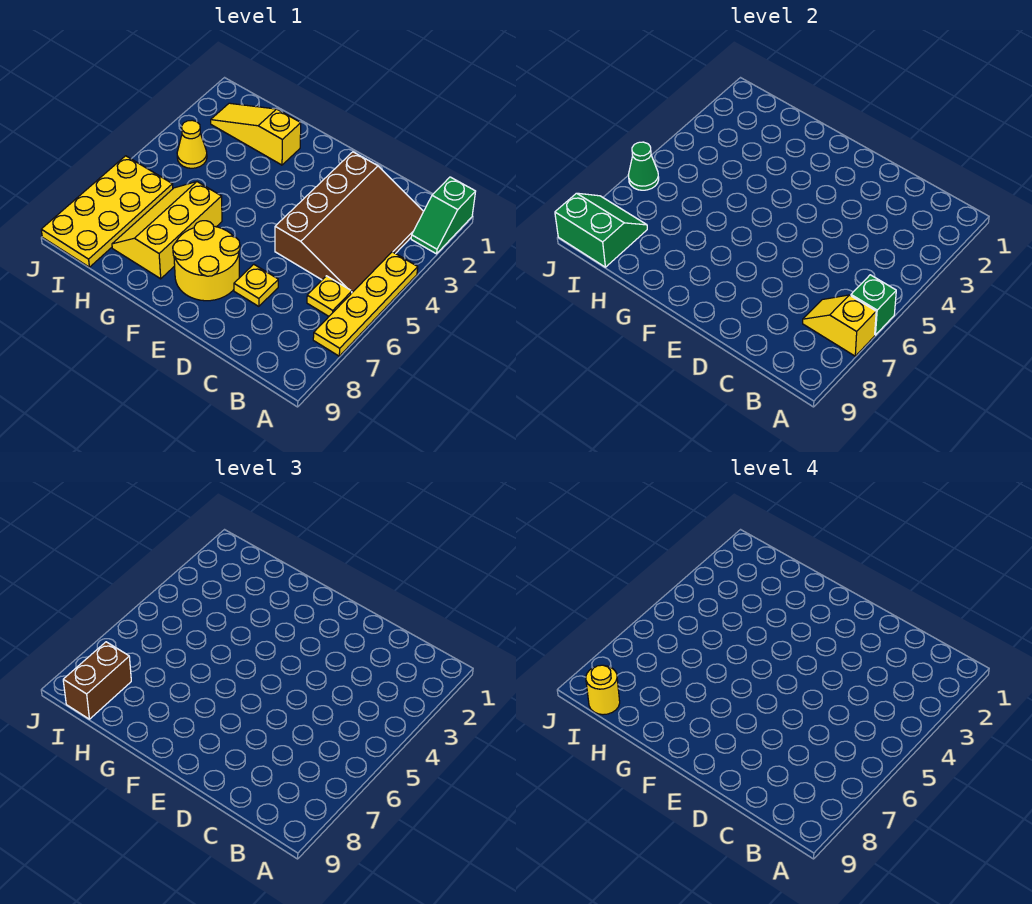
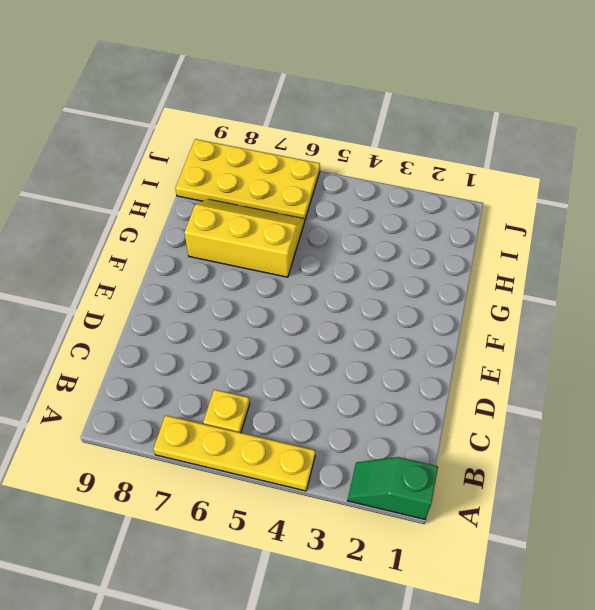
none -> brown slope B2:D5 level 1 top D
none -> yellow plate D7 level 1
none -> yellow round brick E7:F8 level 1

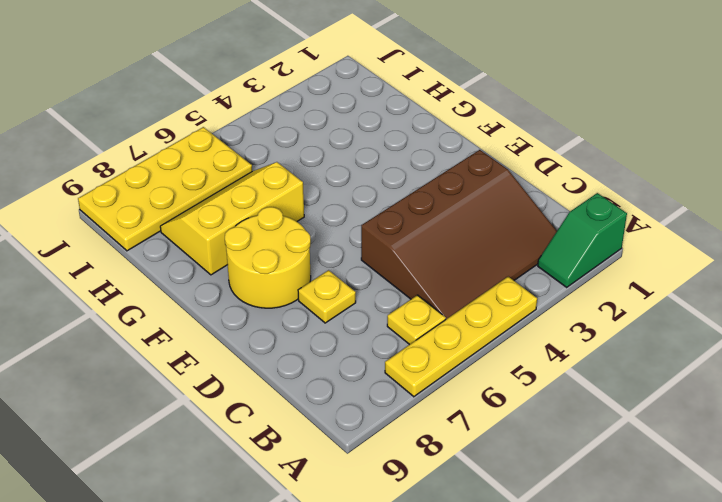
none -> yellow slope G2:I2 level 1 top G
none -> yellow cone I4 level 1
none -> green brick A6 level 2

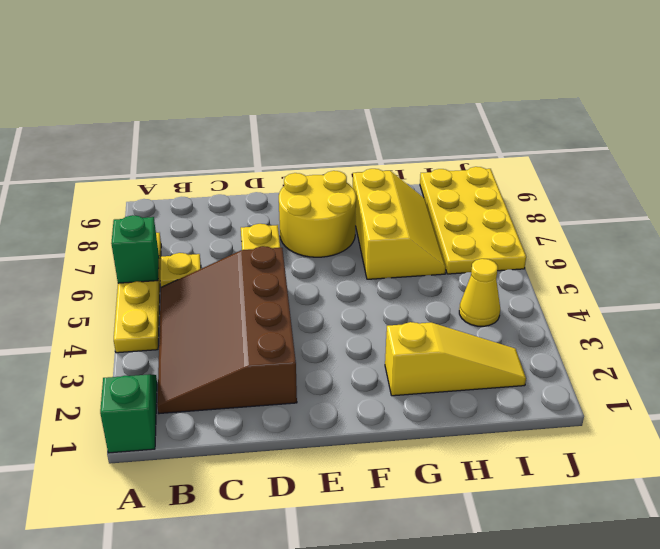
none -> yellow slope A7:B7 level 2 top A
none -> green slope I8:J9 level 2 top 9
none -> green cone J6 level 2

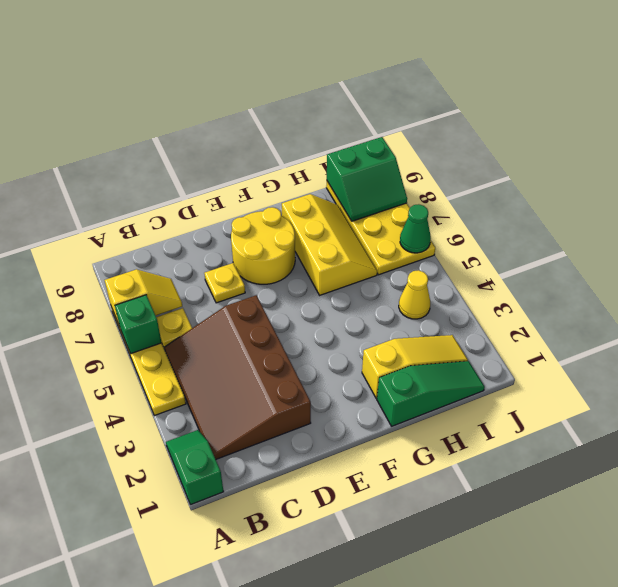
green slope G1:I1 level 1 top G -> none
none -> brown brick I8:I9 level 3
none -> yellow round brick I9 level 4

